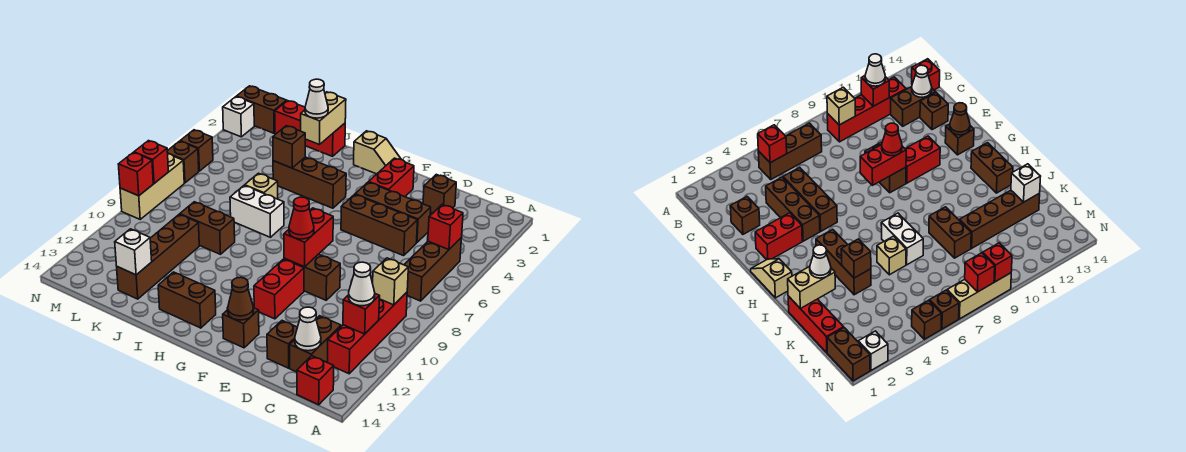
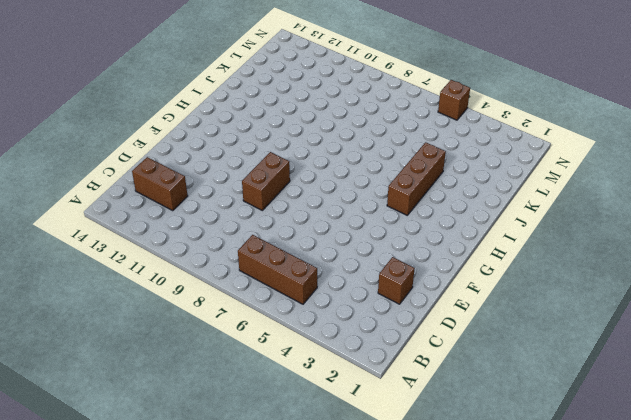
none -> red brick B9:B12 level 1
none -> red brick B14 level 1
none -> brown brick D4:F4 level 1
none -> brown brick D5:F5 level 1

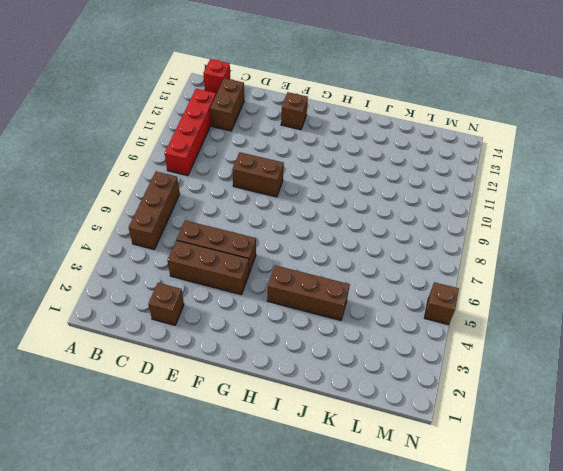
none -> brown brick D13 level 1
none -> red brick F2:F3 level 1
none -> red brick F10:F11 level 1
none -> tan slope G1:H1 level 1 top H

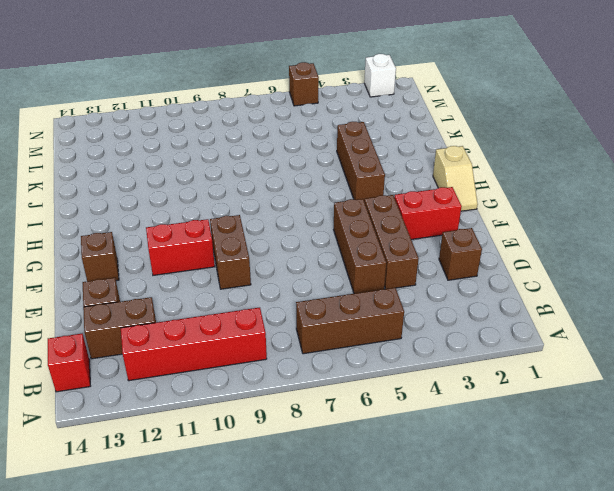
none -> brown brick H13:I13 level 1
none -> white brick I7:J7 level 1
none -> red brick J1:L1 level 1
none -> tan brick J6 level 1

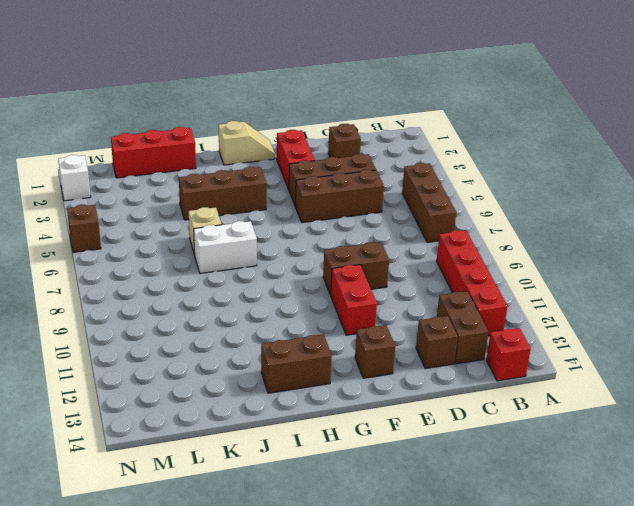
none -> brown brick J9:K9 level 1
none -> brown brick K10:K13 level 1
none -> brown brick M1:N1 level 1
none -> brown brick N6 level 1

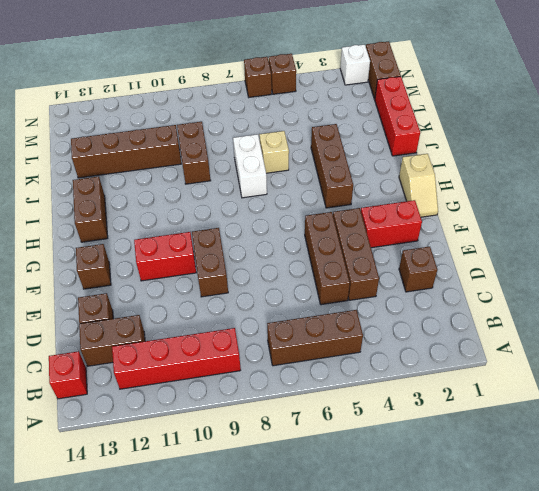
none -> tan brick N7:N9 level 1
none -> red brick B5 level 2
none -> tan brick B9 level 2
none -> red brick B11 level 2

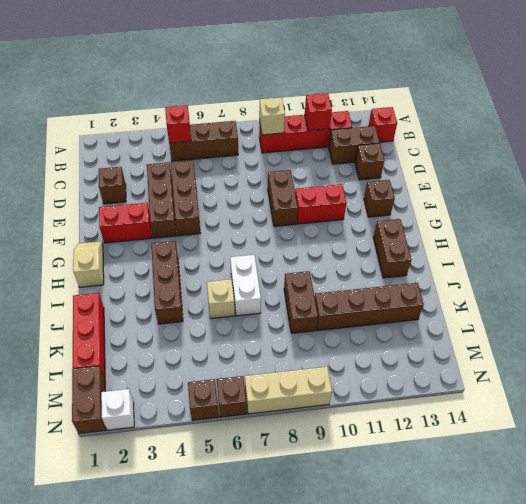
none -> white cone C13 level 2
none -> red brick F8:F9 level 2
none -> brown cone F13 level 2
none -> tan brick J1:J2 level 2

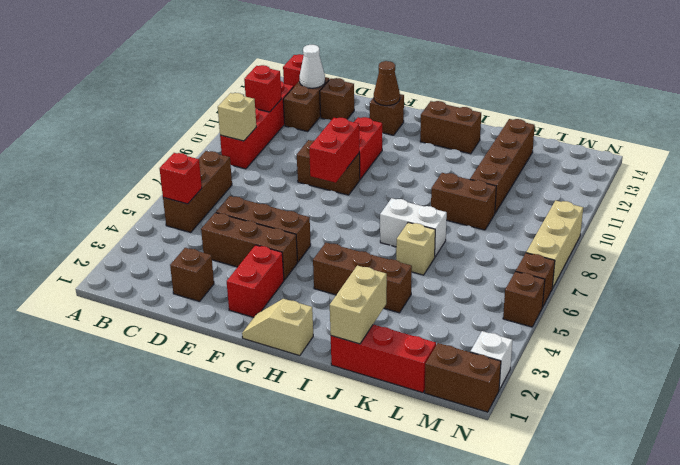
none -> brown brick J4 level 2
none -> white brick K13 level 2
none -> red brick N8 level 2
none -> red brick N9 level 2

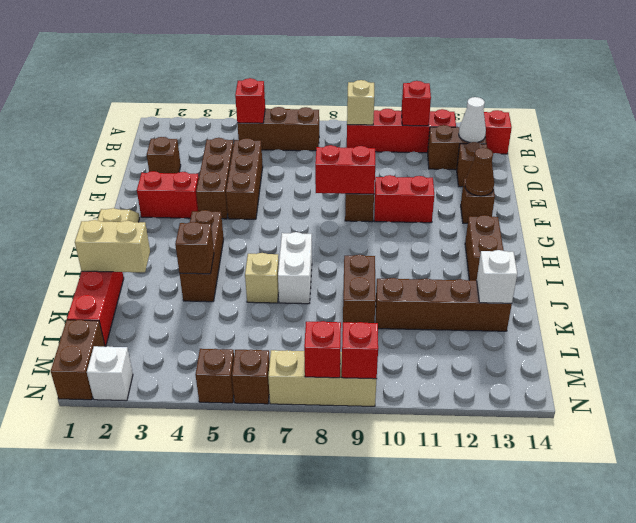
none -> white cone B11 level 3
none -> red cone F9 level 3
none -> white cone J2 level 3

